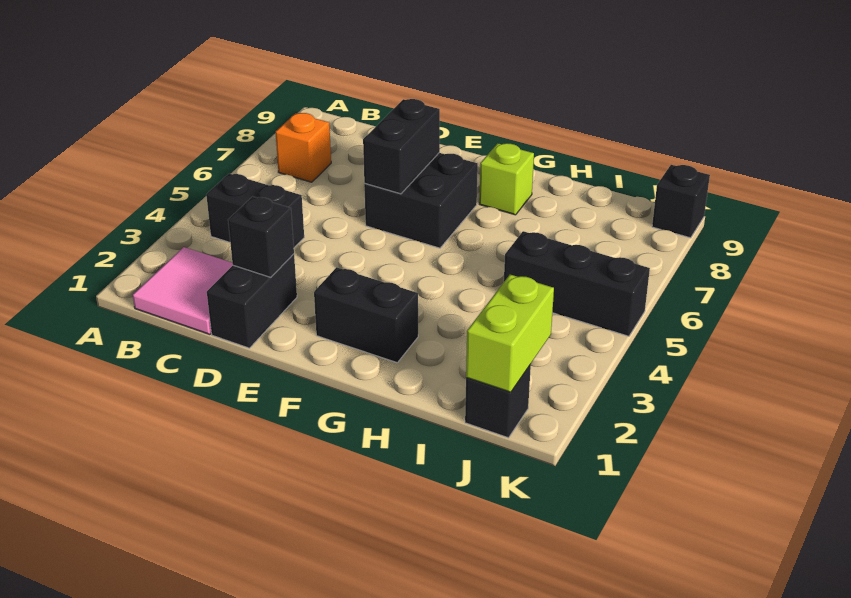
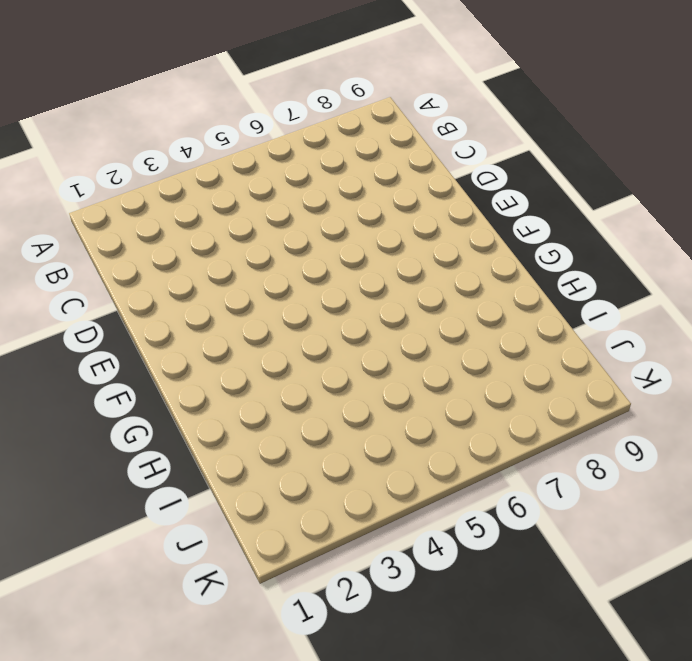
none -> pink tile B1:C2 level 1
none -> black brick B4:C4 level 1
none -> orange brick B7 level 1

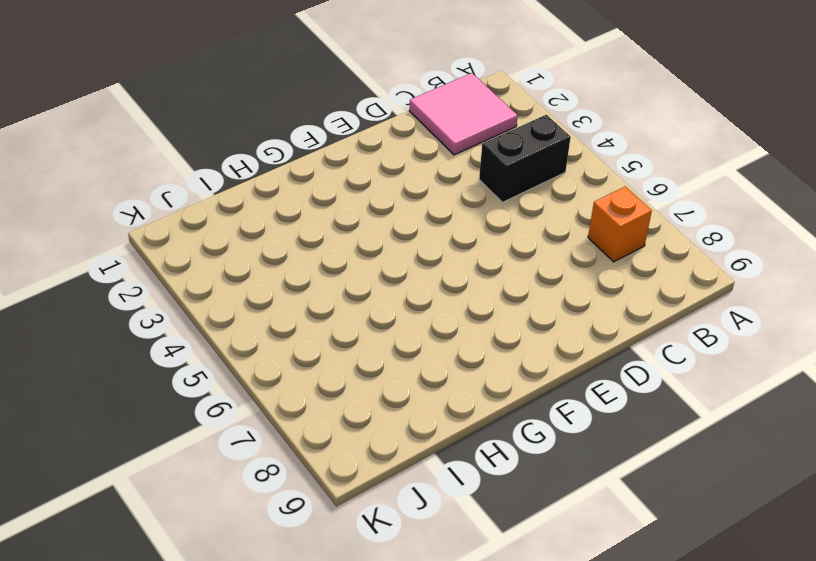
none -> black brick D1:D2 level 1
none -> black brick E6:F7 level 1
none -> black brick F2:G2 level 1

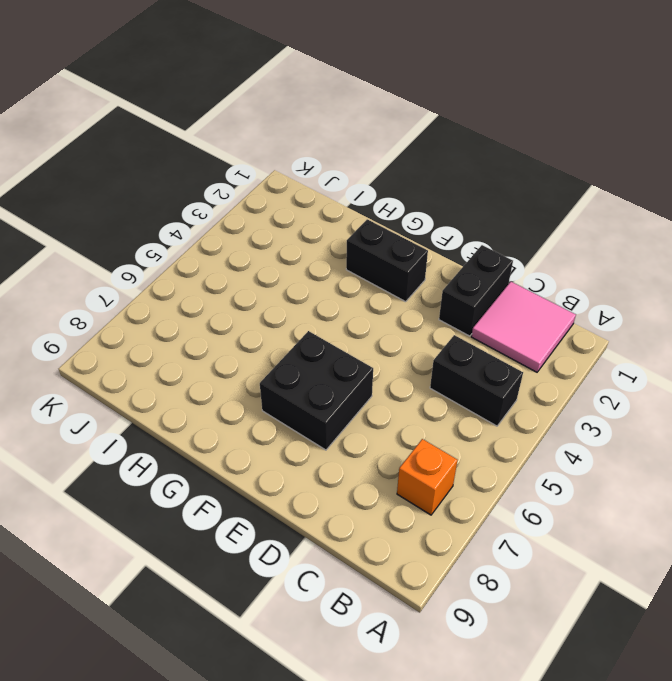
none -> lime brick G8 level 1
none -> black brick I5:K5 level 1
none -> black brick J1 level 1

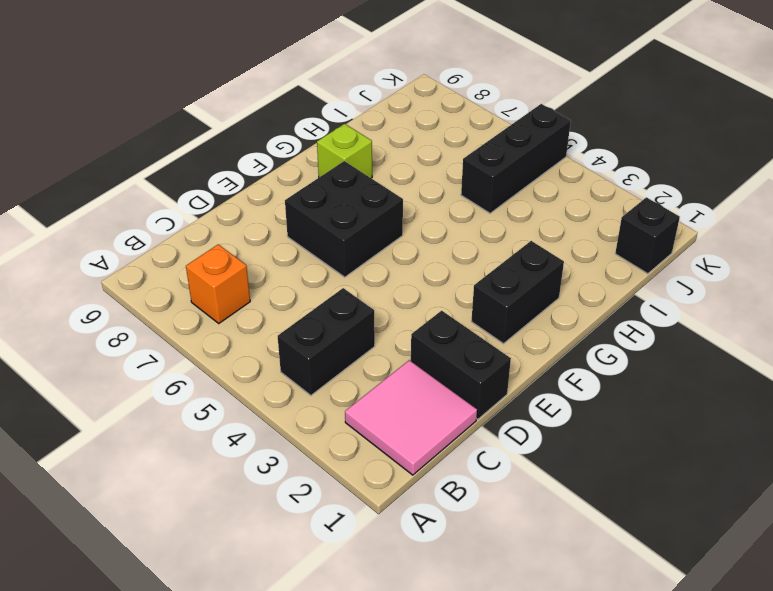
none -> black brick K9 level 1
none -> black brick D2 level 2
none -> black brick E6:E7 level 2

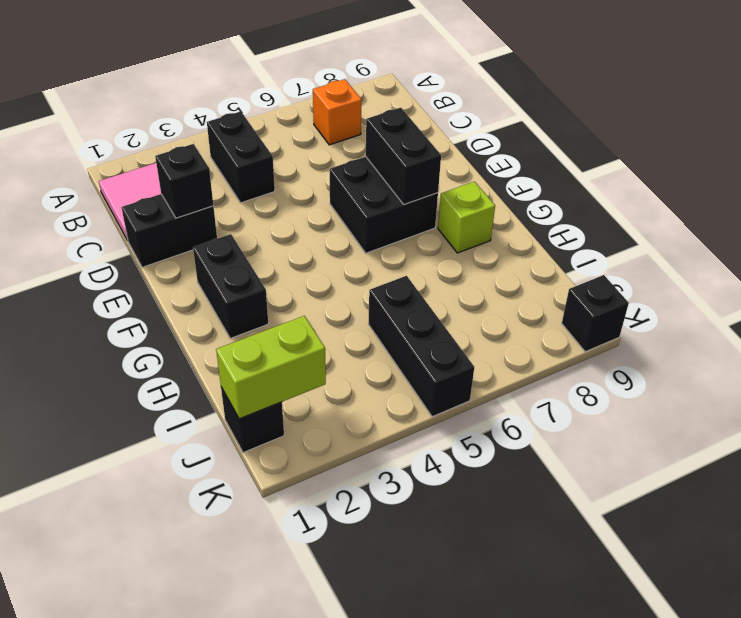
black brick E7:F7 level 2 -> black brick E6:E7 level 2

